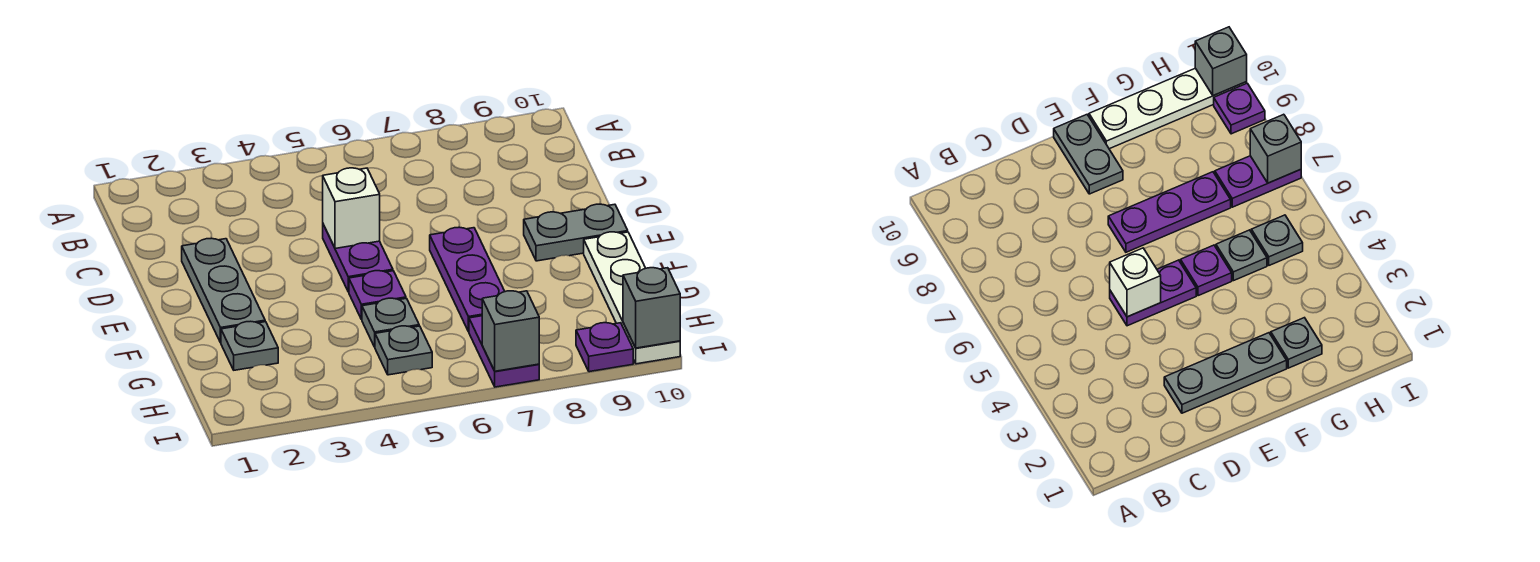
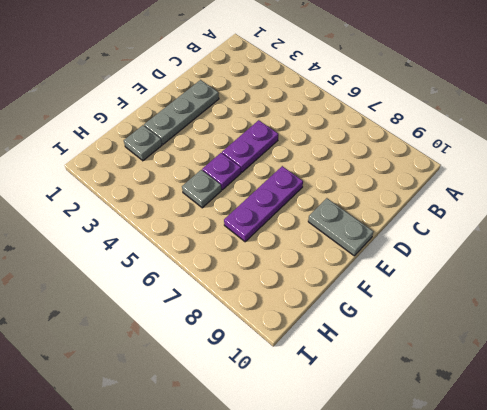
none -> white plate F10:I10 level 1
none -> grey plate H5 level 1
none -> purple plate H7:I7 level 1

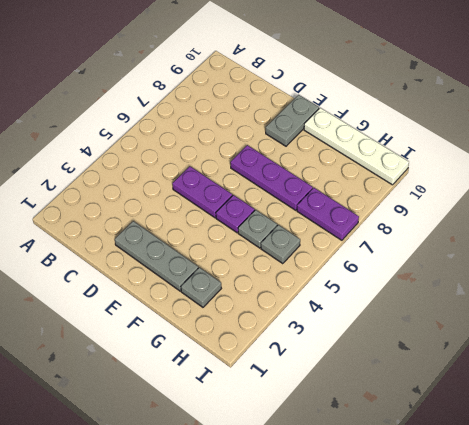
none -> purple plate I9 level 1
none -> white brick D5 level 2
none -> grey brick I7 level 2

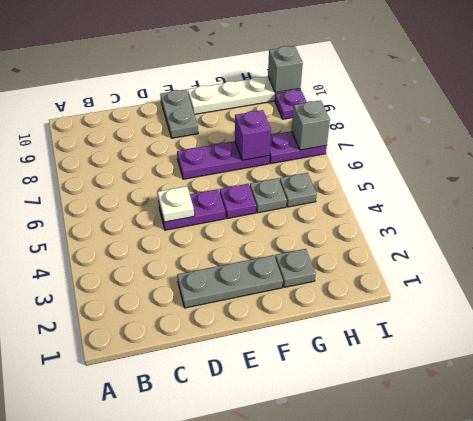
white plate D5 level 2 -> white brick D5 level 2
purple brick G7 level 2 -> none

